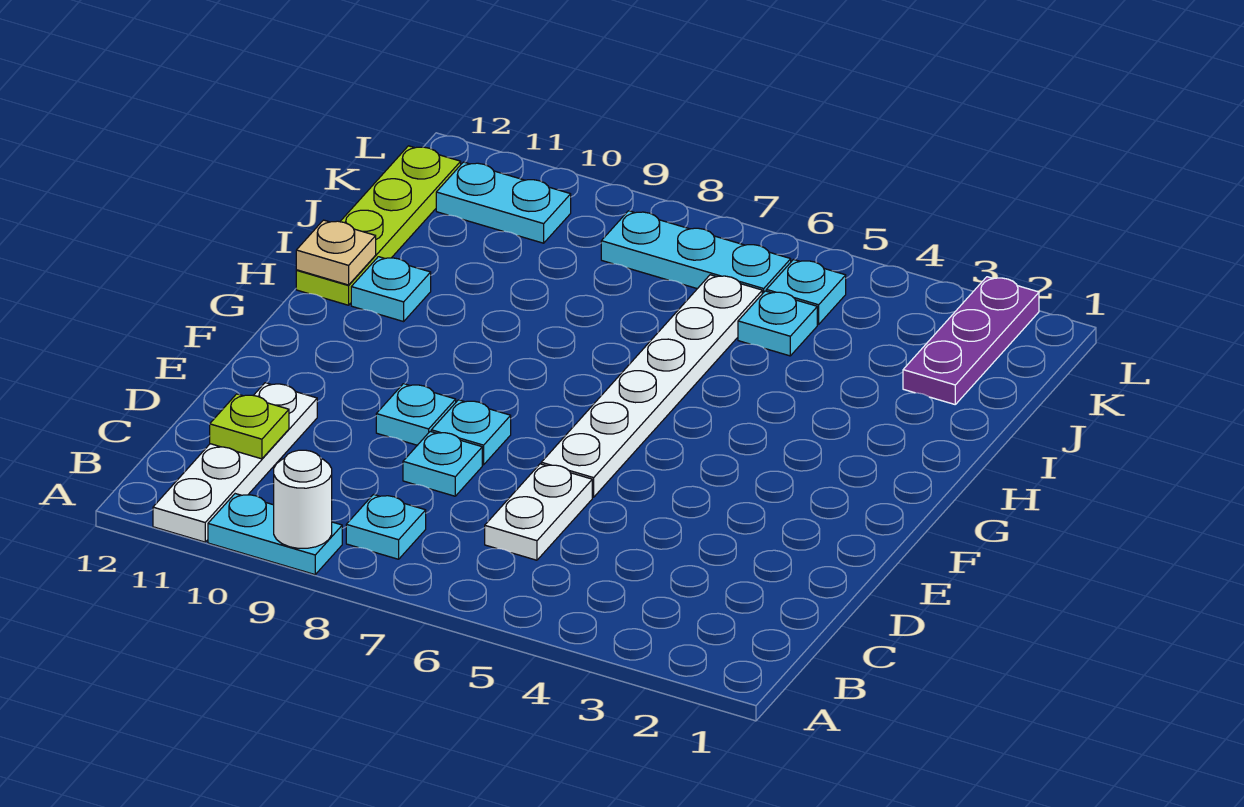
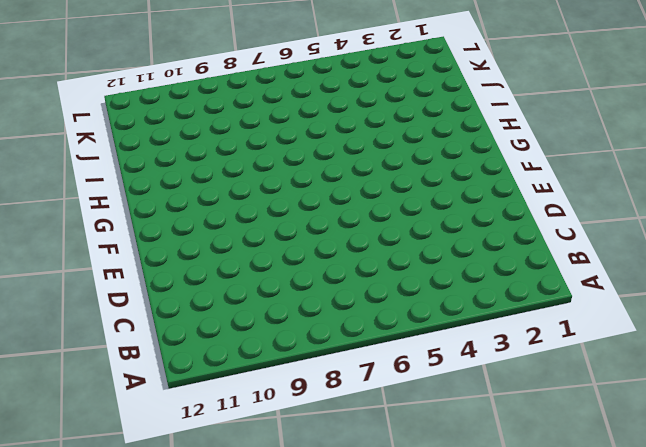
none -> cyan plate A9:A10 level 1
none -> white plate A11:D11 level 1
none -> cyan plate B8 level 1

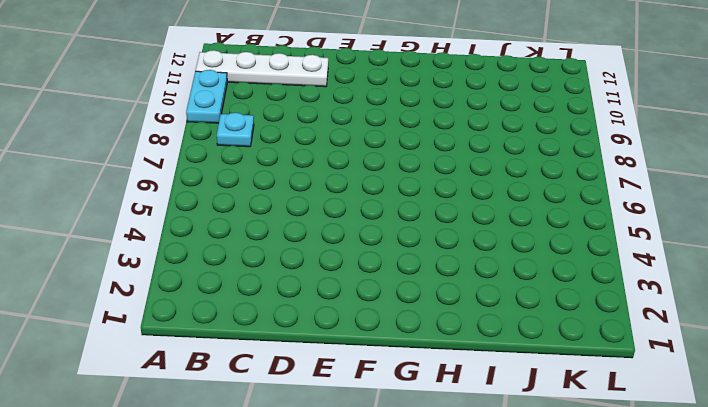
none -> white plate C6:D6 level 1
none -> cyan plate D8 level 1
none -> white plate E6:J6 level 1

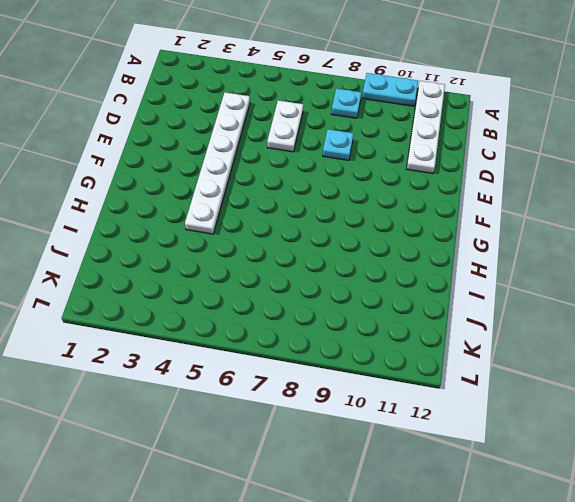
white plate C4:H4 level 1 -> white plate E6:J6 level 1
none -> cyan plate E8 level 1
none -> cyan plate E9 level 1
none -> cyan plate H11 level 1

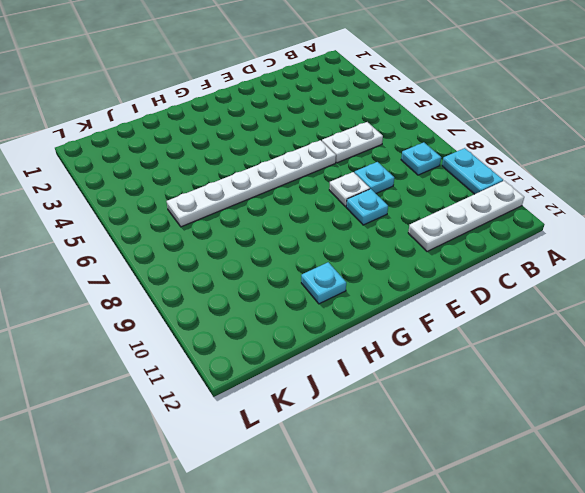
white plate E8 level 1 -> cyan plate E8 level 1
none -> lime plate H12:K12 level 1
none -> purple plate J2:L2 level 1
none -> cyan plate J5 level 1

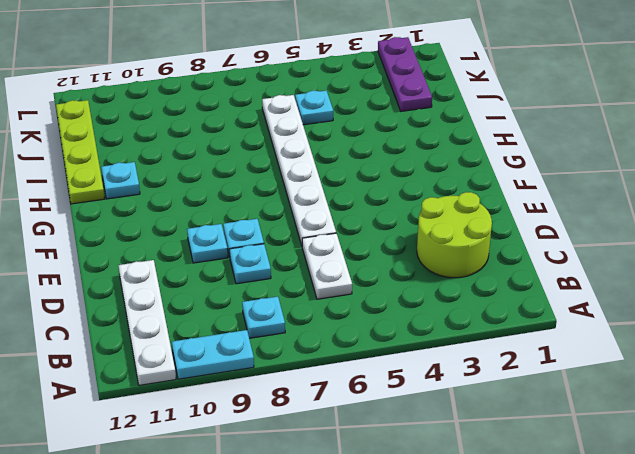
lime round brick C2:D3 level 1 -> none
none -> cyan plate K5 level 1
none -> cyan plate K6:K8 level 1
none -> cyan plate K10:K11 level 1

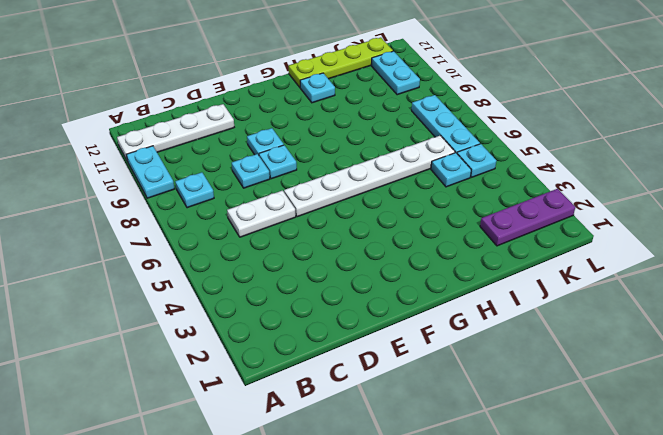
none -> white round brick A9 level 2
none -> lime plate C11 level 2
none -> tan plate H12 level 2

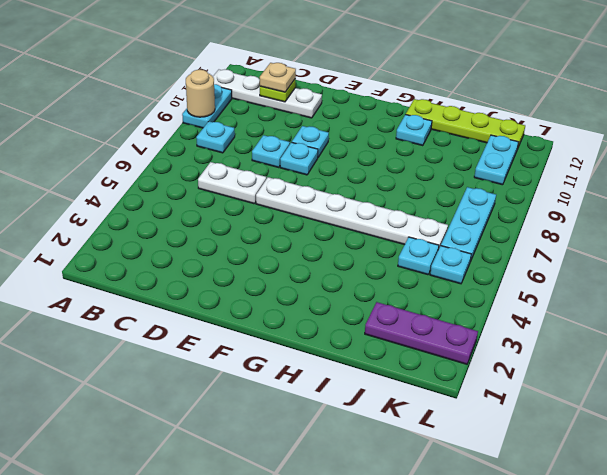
tan round brick A9 level 2 -> white round brick A9 level 2
tan plate C11 level 3 -> tan plate H12 level 2

